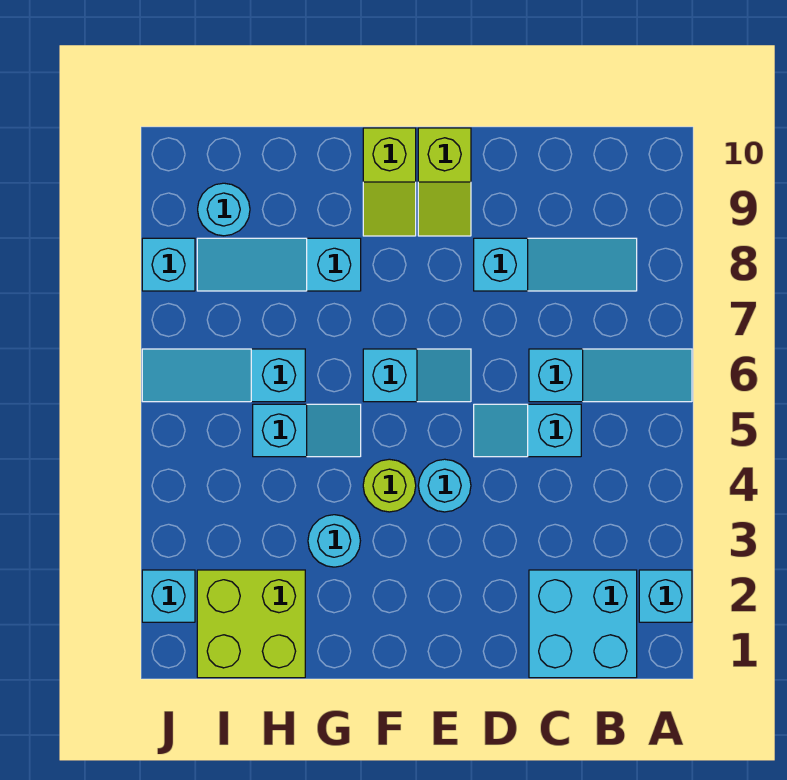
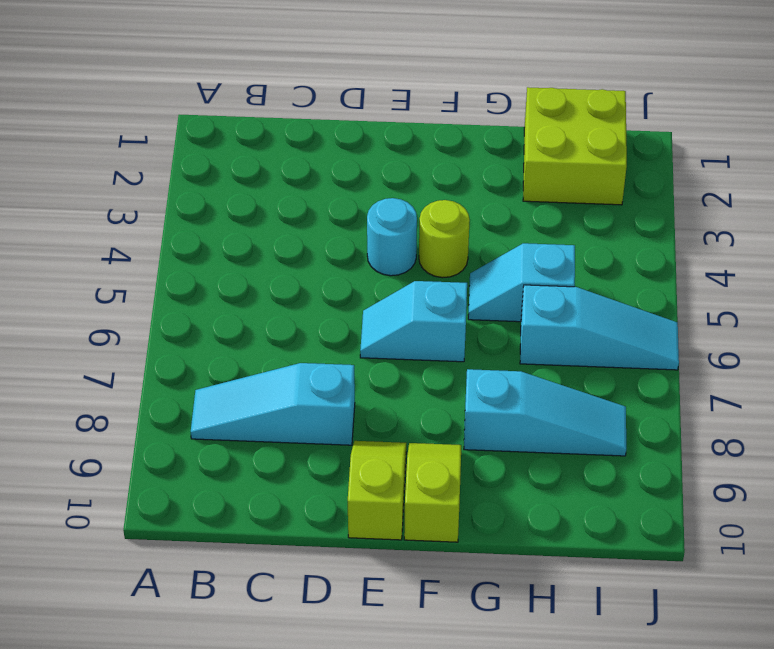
none -> cyan brick A2 level 1
none -> cyan slope A6:C6 level 1 top C
none -> cyan brick B1:C2 level 1

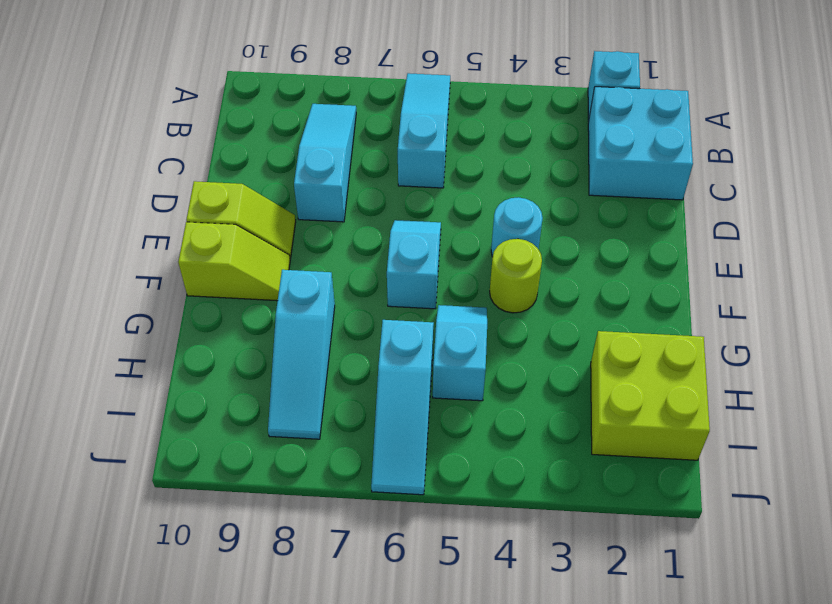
none -> cyan slope C5:D5 level 1 top C
none -> cyan round brick G3 level 1
none -> cyan round brick I9 level 1

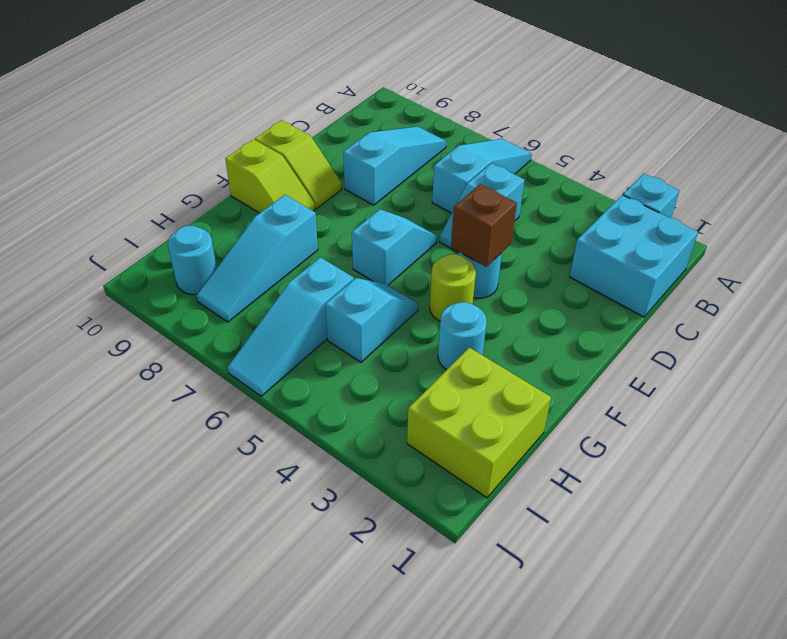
brown brick E4 level 2 -> none
none -> cyan brick J2 level 1
none -> cyan brick J8 level 1

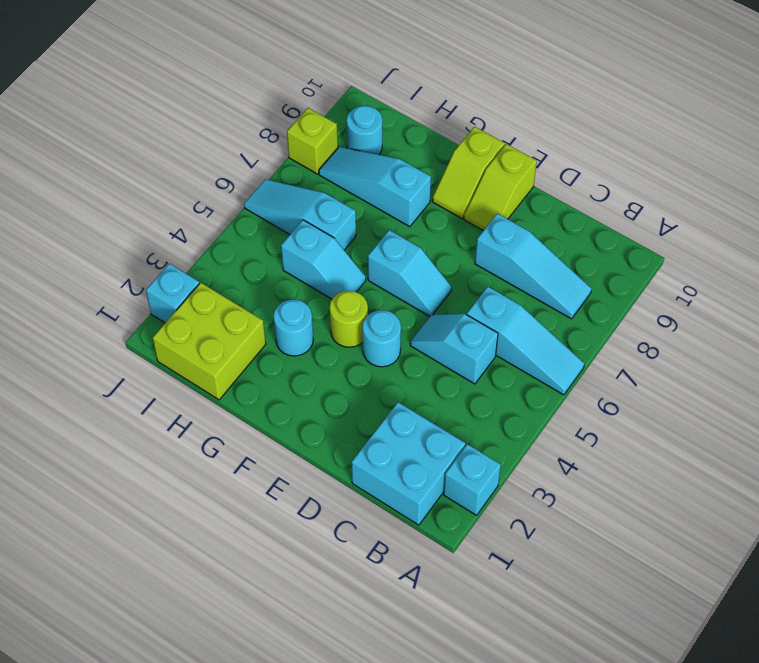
lime brick J8 level 1 -> cyan brick J8 level 1

